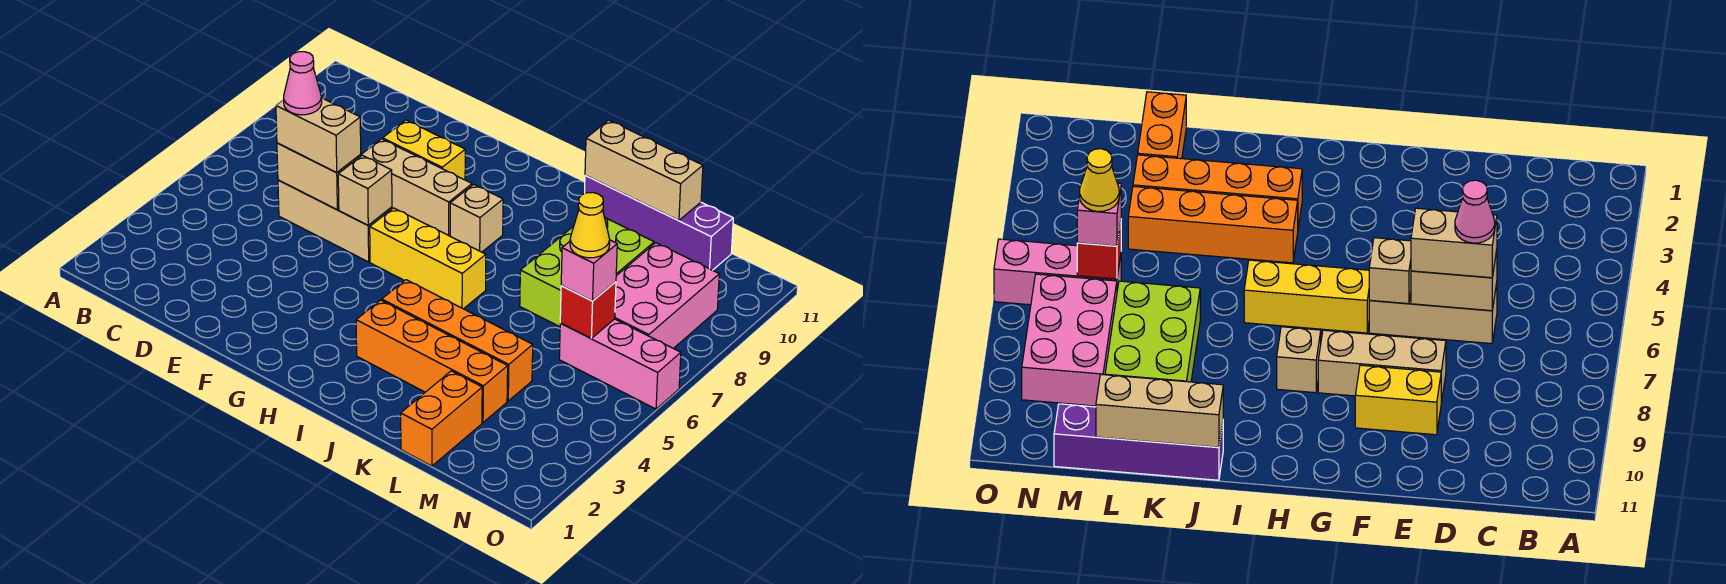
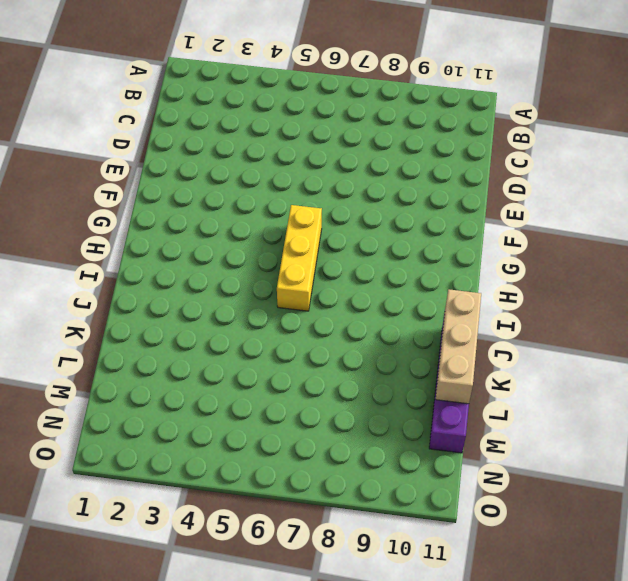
none -> tan brick D6:F6 level 1
none -> tan brick E8:G8 level 1
none -> yellow brick E9:F9 level 1

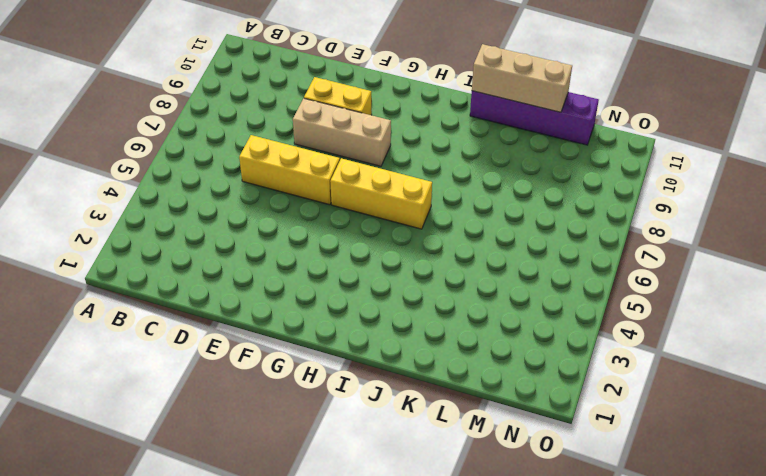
yellow brick D6:F6 level 1 -> tan brick D6:F6 level 1
none -> tan brick H8 level 1
none -> orange brick I3:L3 level 1
none -> orange brick I4:L4 level 1

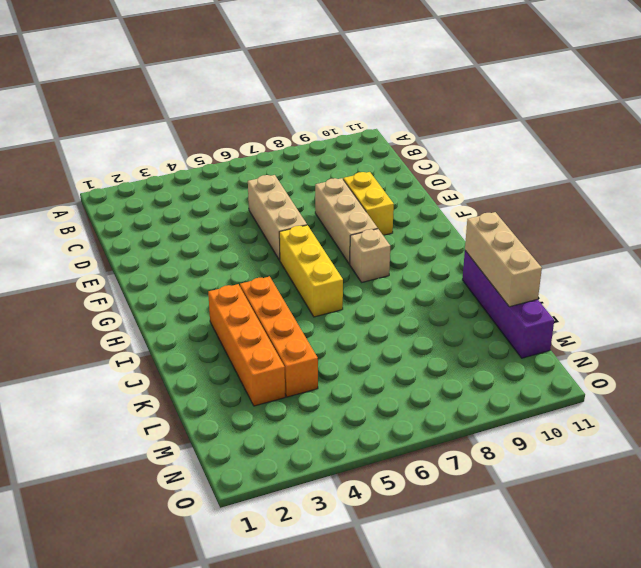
none -> lime brick K7:L9 level 1
none -> orange brick L1:L2 level 1
none -> pink brick M6:O6 level 1

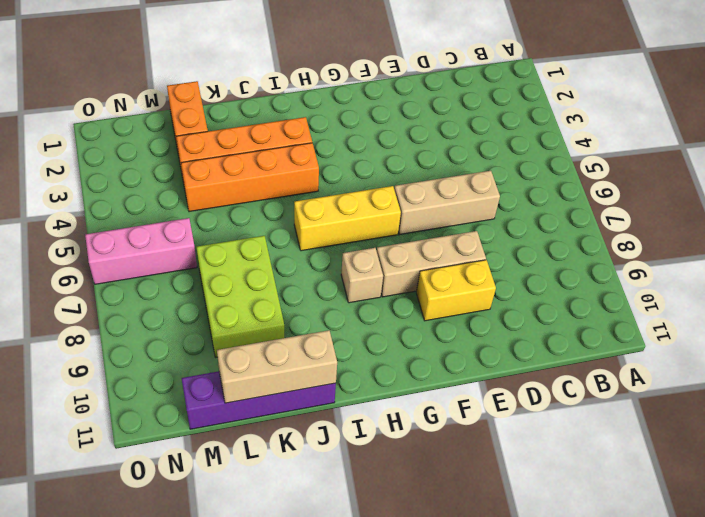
none -> pink brick M7:N9 level 1
none -> tan brick D6:E6 level 2
none -> tan brick F6 level 2

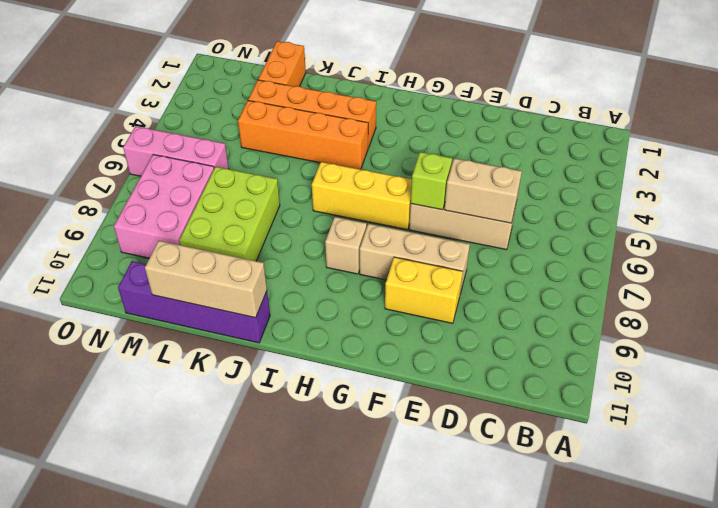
lime brick F6 level 2 -> tan brick F6 level 2
none -> red brick M6 level 2
none -> tan brick D6:E6 level 3
none -> pink brick M6 level 3

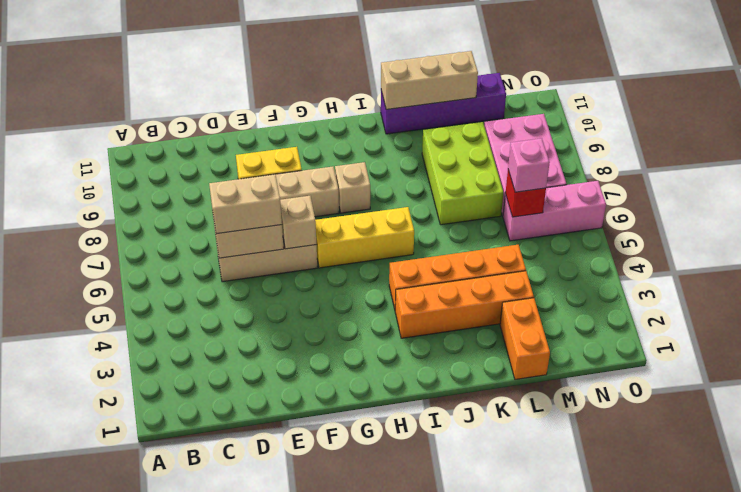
none -> pink cone D6 level 4
none -> yellow cone M6 level 4

